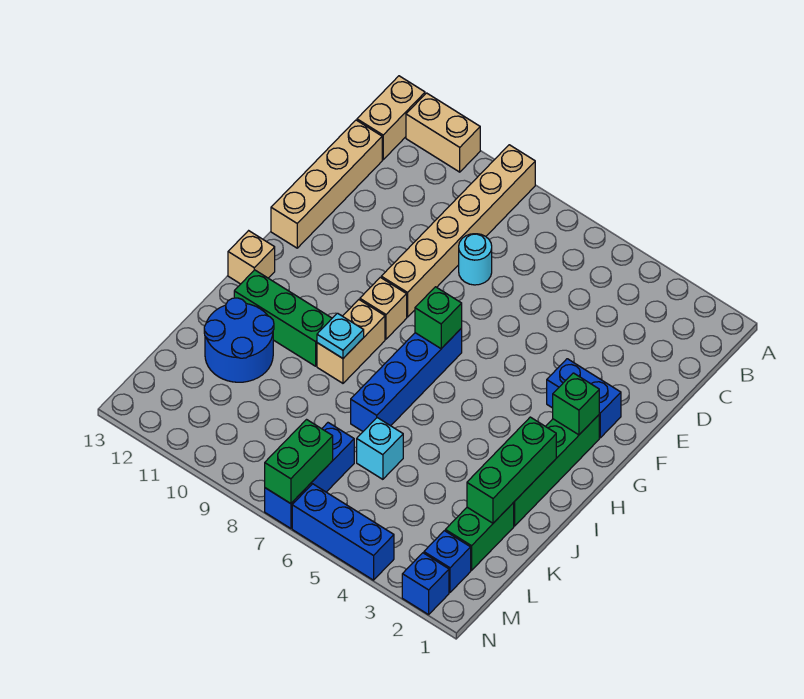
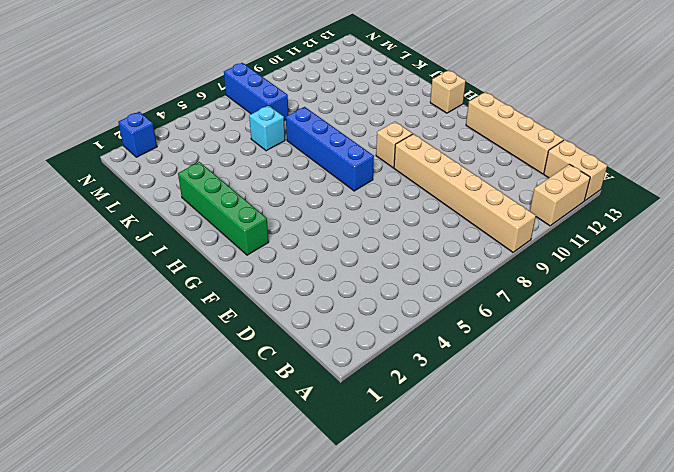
none -> cyan round brick D8 level 1
none -> blue brick F2:F3 level 1
none -> tan brick H9:I9 level 1

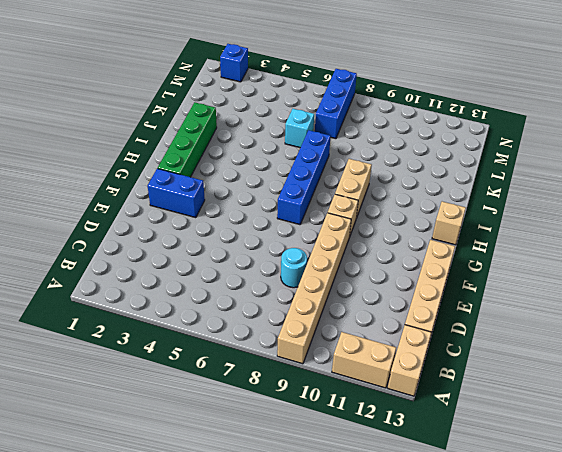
none -> green brick I10:I12 level 1
none -> blue round brick J11:K12 level 1
none -> green brick K2:L2 level 1

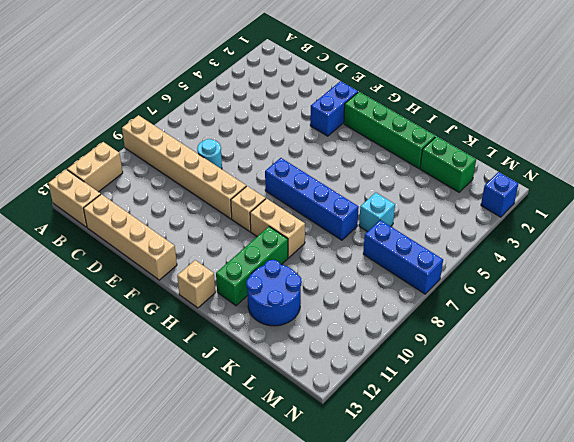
none -> blue brick M2 level 1
none -> blue brick N4:N6 level 1
none -> green brick G2 level 2

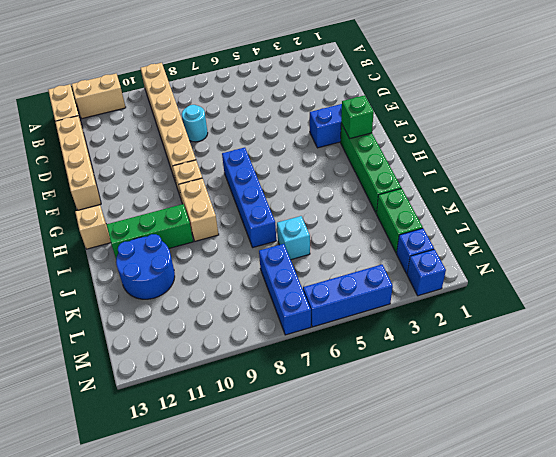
none -> green brick G7 level 2
none -> green brick I2:K2 level 2
none -> cyan plate I9 level 2

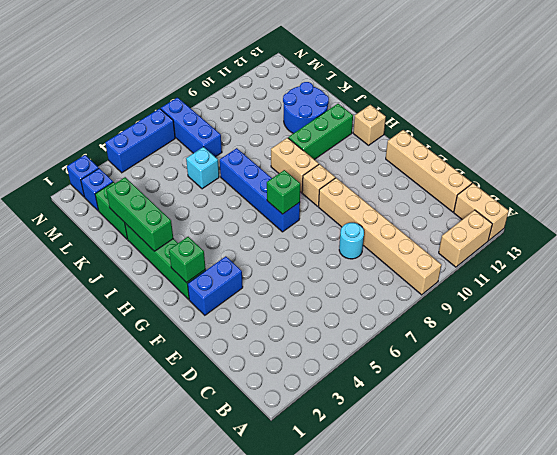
none -> cyan plate I9 level 2
none -> green brick M7:N7 level 2

